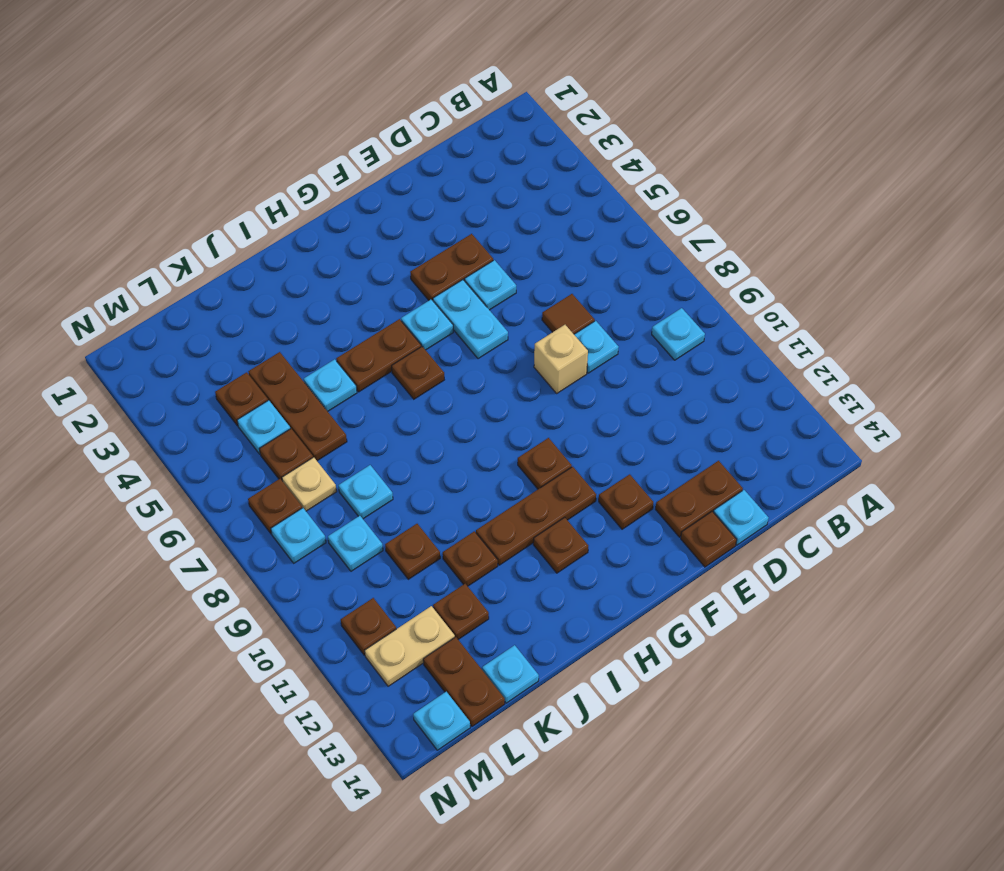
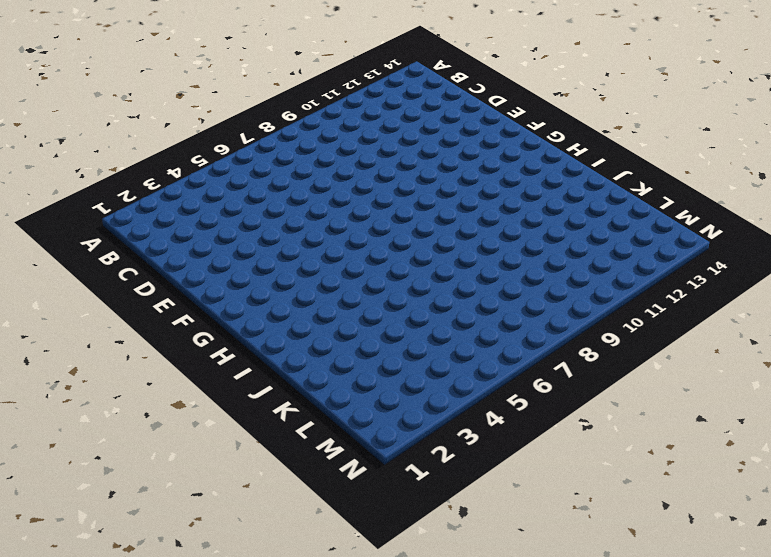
none -> cyan plate B9 level 1
none -> brown tile D7 level 1
none -> cyan plate D8 level 1
none -> brown plate D13:E13 level 1

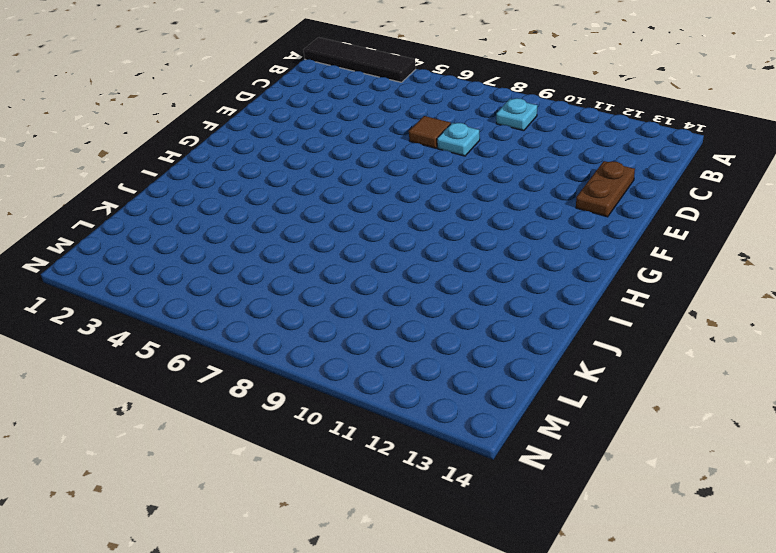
black tile A1:A4 level 1 -> none
none -> cyan plate D14 level 1
none -> brown plate E4:F4 level 1
none -> cyan plate E5 level 1
none -> tan brick E8 level 1

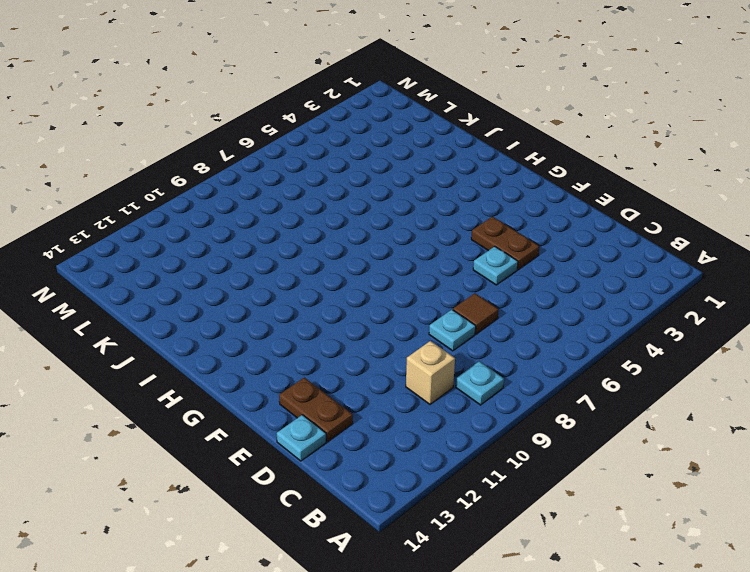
tan brick C10 level 1 -> tan brick E8 level 1
none -> brown plate E14 level 1
none -> cyan plate F5:F6 level 1
none -> brown plate F12 level 1
none -> cyan plate G5 level 1

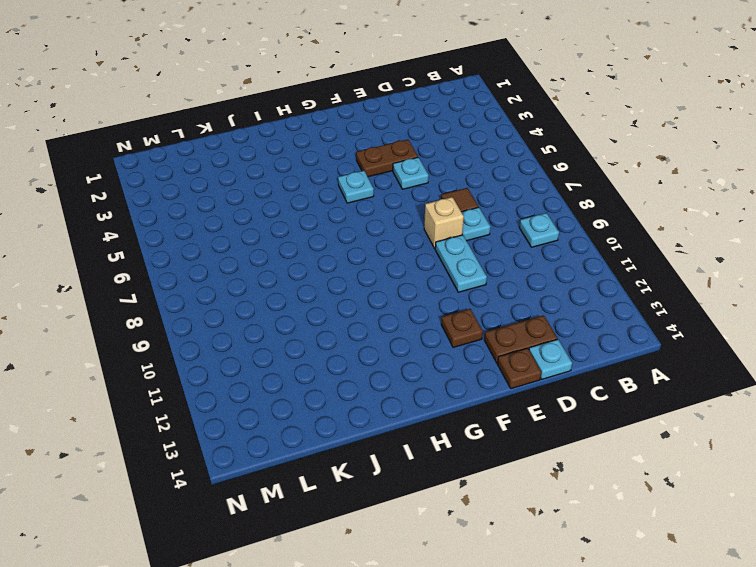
cyan plate E9:E10 level 1 -> cyan plate F5:F6 level 1
none -> brown plate G10 level 1
none -> brown plate G11:I11 level 1
none -> brown plate H5:I5 level 1
none -> brown plate H6 level 1

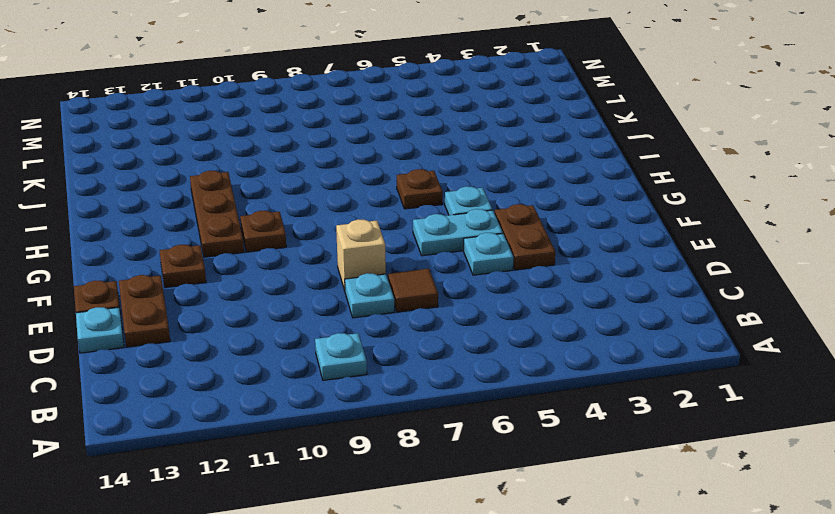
none -> brown plate H5:I5 level 1
none -> brown plate H12 level 1
none -> cyan plate J5 level 1
none -> brown plate J11 level 1

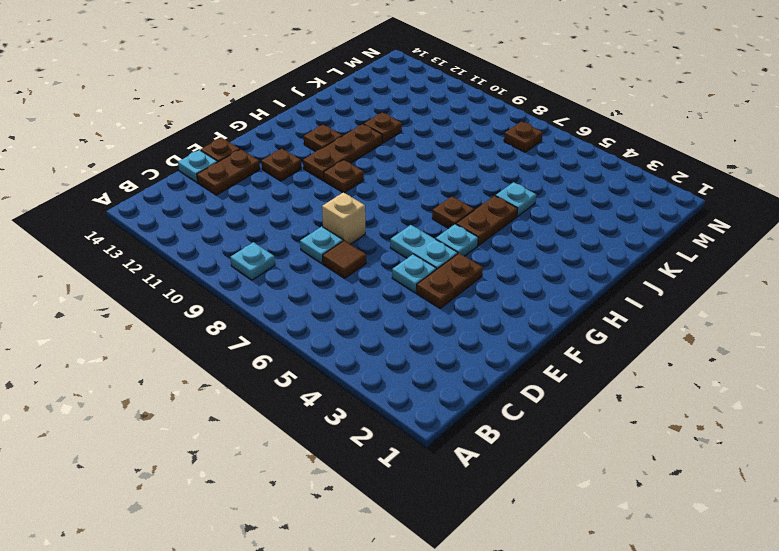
none -> brown plate K4:K6 level 1
none -> cyan plate K8 level 1
none -> brown plate K10 level 1
none -> brown plate K12 level 1

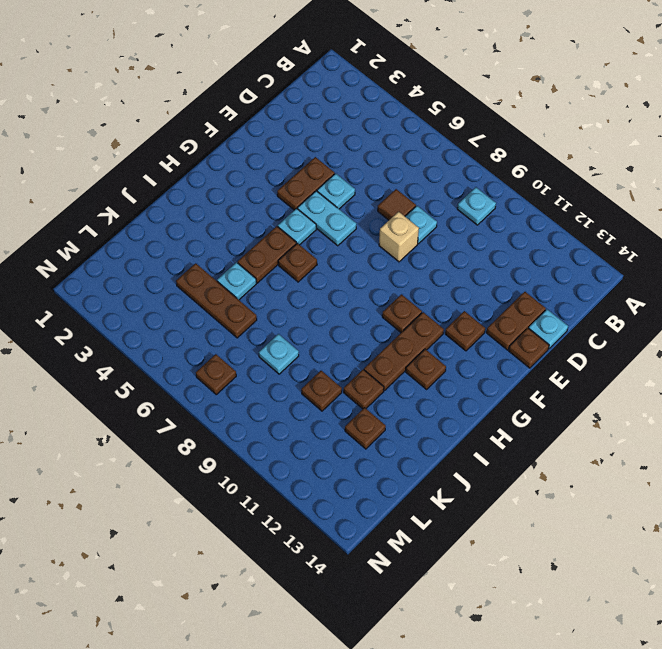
none -> cyan plate K14 level 1
none -> brown plate L4 level 1
none -> cyan plate L5 level 1
none -> brown plate L6 level 1

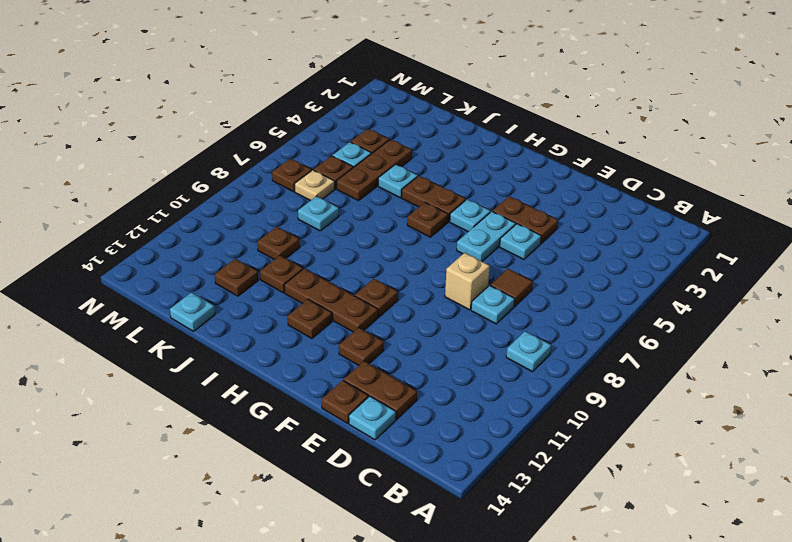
none -> cyan plate L9 level 1
none -> tan plate L12:M12 level 1
none -> brown plate L13:L14 level 1
none -> cyan plate M8 level 1

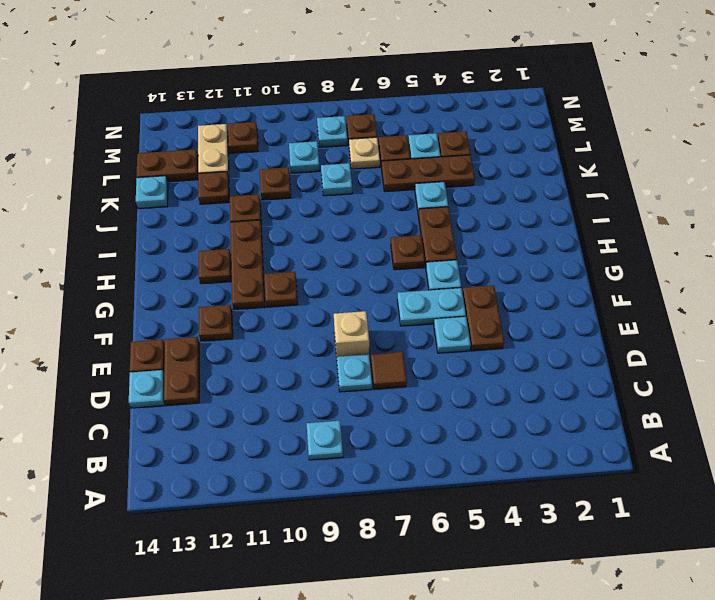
none -> cyan plate M14 level 1

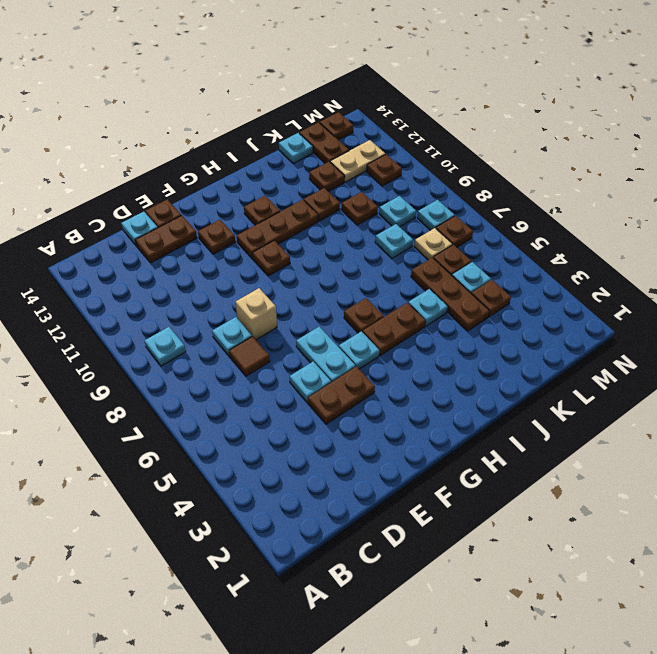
brown plate M14 level 1 -> cyan plate M14 level 1

